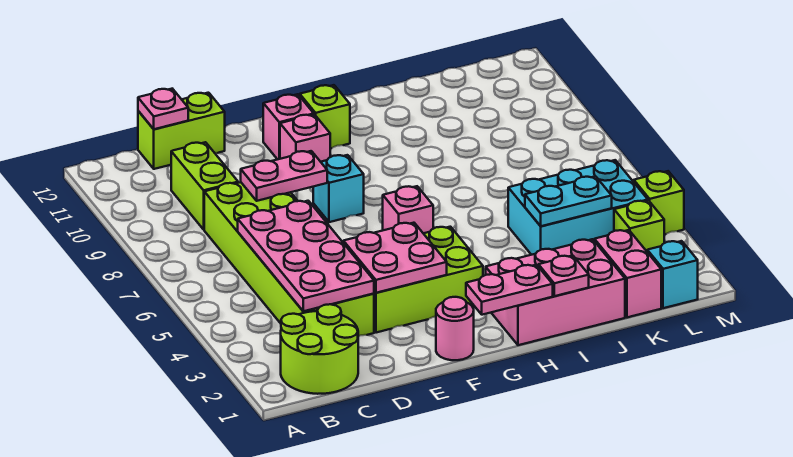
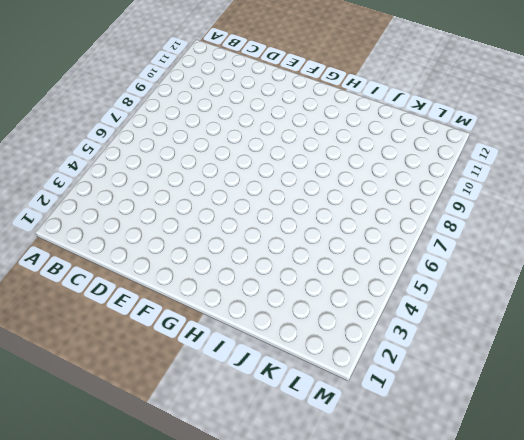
none -> lime round brick B1:C2 level 1
none -> lime brick C3:D8 level 1
none -> lime brick C9:C10 level 1

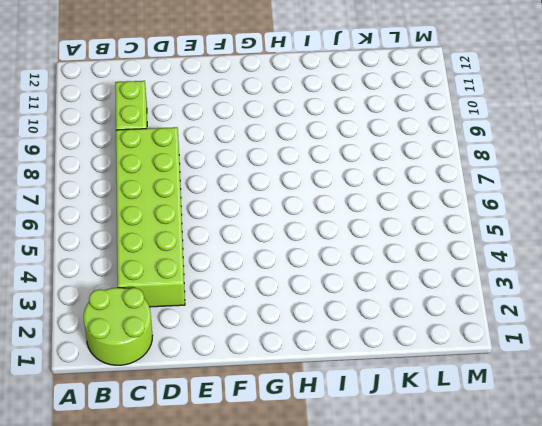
none -> lime brick C12:D12 level 1
none -> lime brick E3:G4 level 1
none -> pink round brick F1 level 1

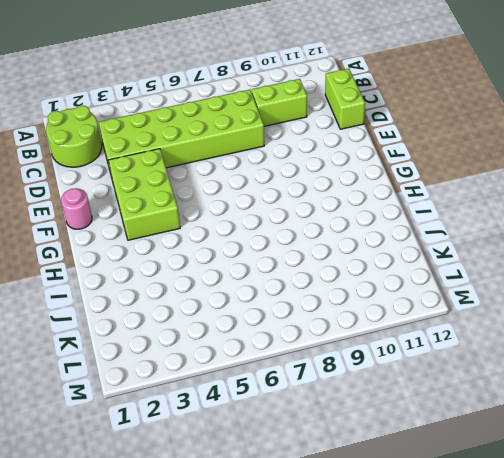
none -> cyan brick F8 level 1
none -> pink brick F10 level 1
none -> pink brick F11 level 1

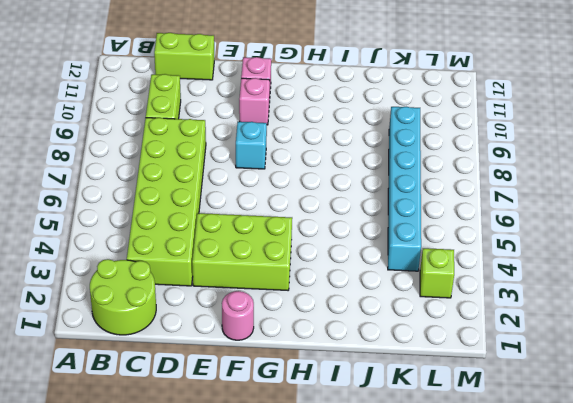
cyan brick K4:K9 level 1 -> cyan brick J4:L5 level 1
none -> pink brick G6 level 1
none -> lime brick G11 level 1
none -> pink brick H1:J2 level 1

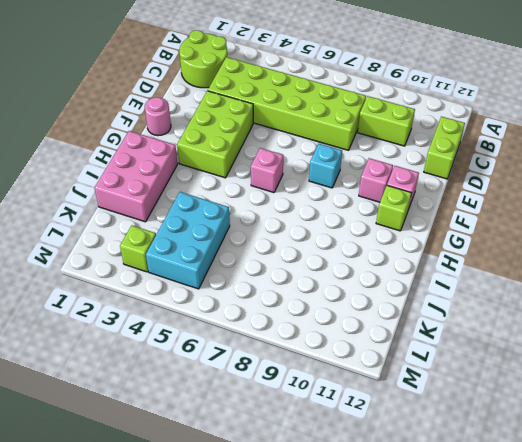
none -> pink brick K1:K2 level 1
none -> cyan brick L1 level 1
none -> lime brick M4 level 1

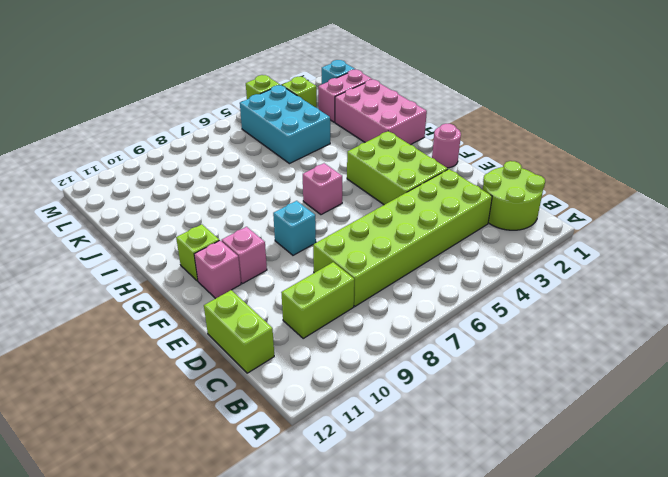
none -> pink plate C3:D6 level 2
none -> pink plate C12 level 2
none -> pink plate D8:E8 level 2

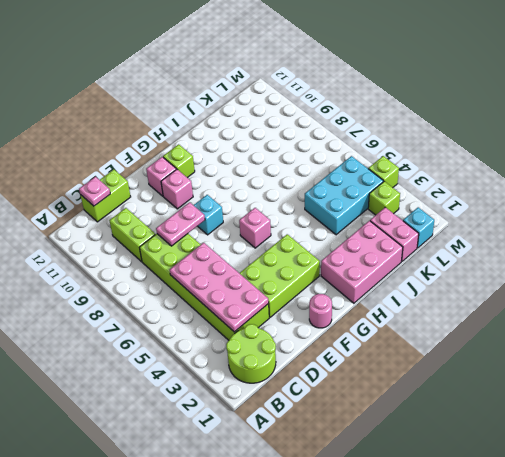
none -> pink plate E3:F4 level 2
none -> pink plate G1:H1 level 2
none -> pink plate I1 level 2

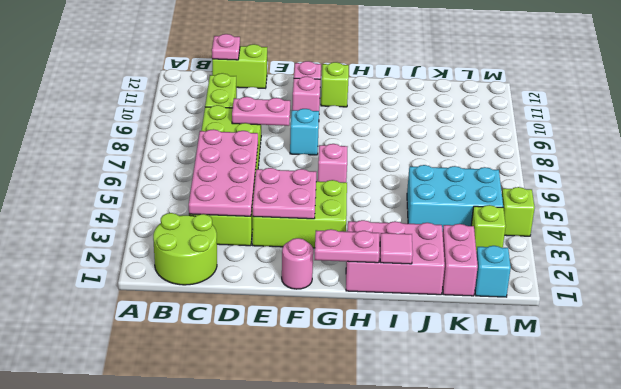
pink tile I1 level 2 -> pink plate I1 level 2
none -> cyan plate J4:K4 level 2

